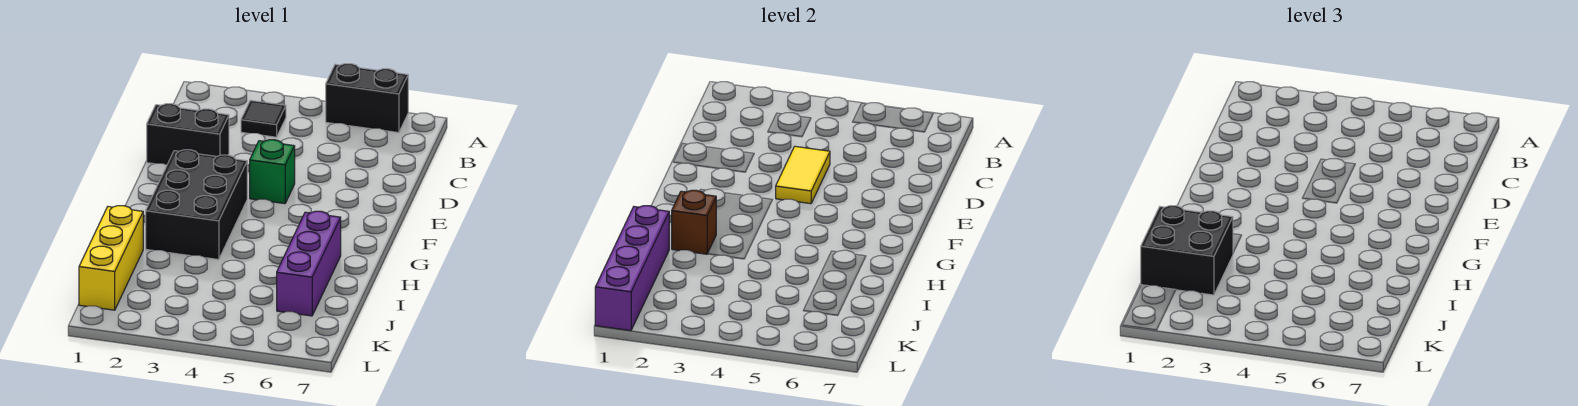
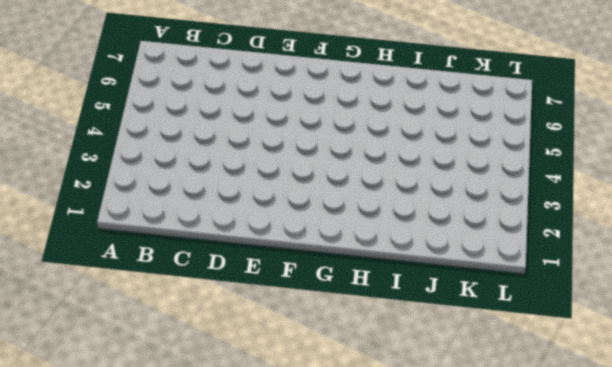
none -> black brick A5:A6 level 1
none -> black tile B3 level 1

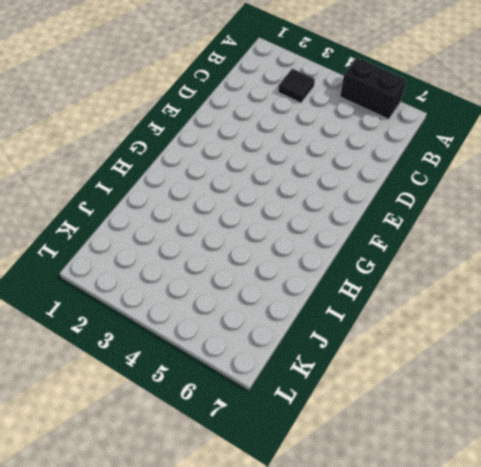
none -> black brick D1:D2 level 1
none -> green brick E4 level 1

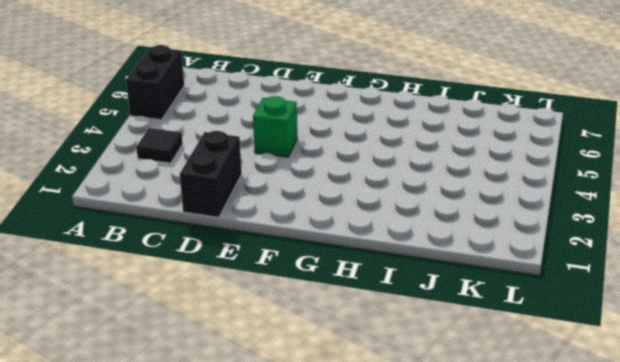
none -> black brick F2:H3 level 1
none -> purple brick H6:J6 level 1

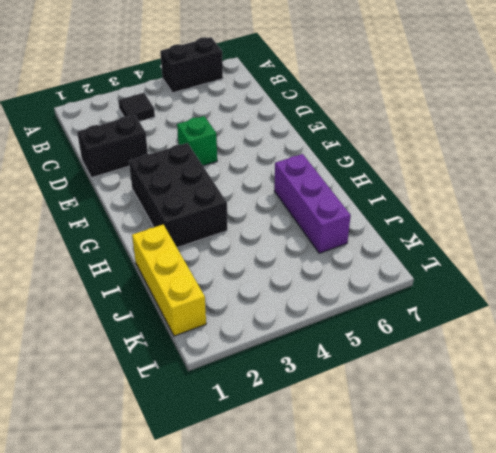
none -> yellow tile D4:E4 level 2
none -> brown brick H2 level 2

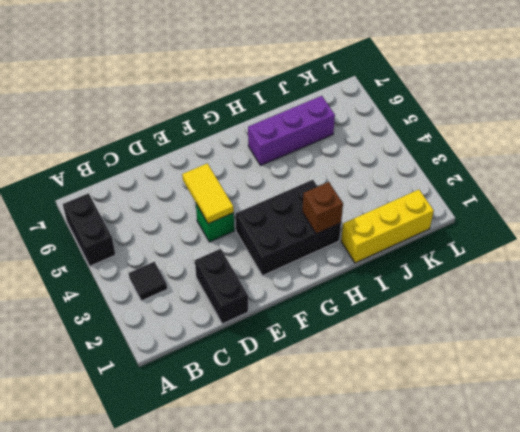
yellow tile E4:E5 level 2 -> yellow tile D4:E4 level 2
none -> purple brick I1:L1 level 2
none -> black brick I1:J2 level 3

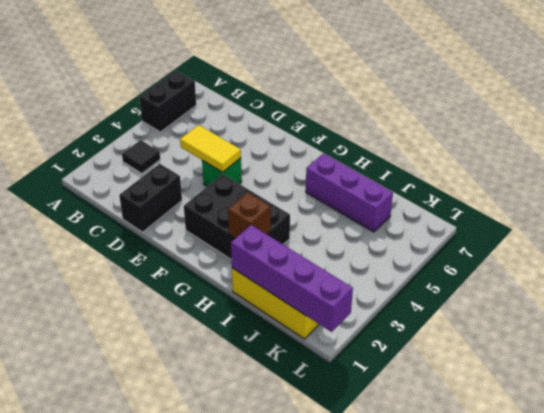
none -> black brick I1:J2 level 3

